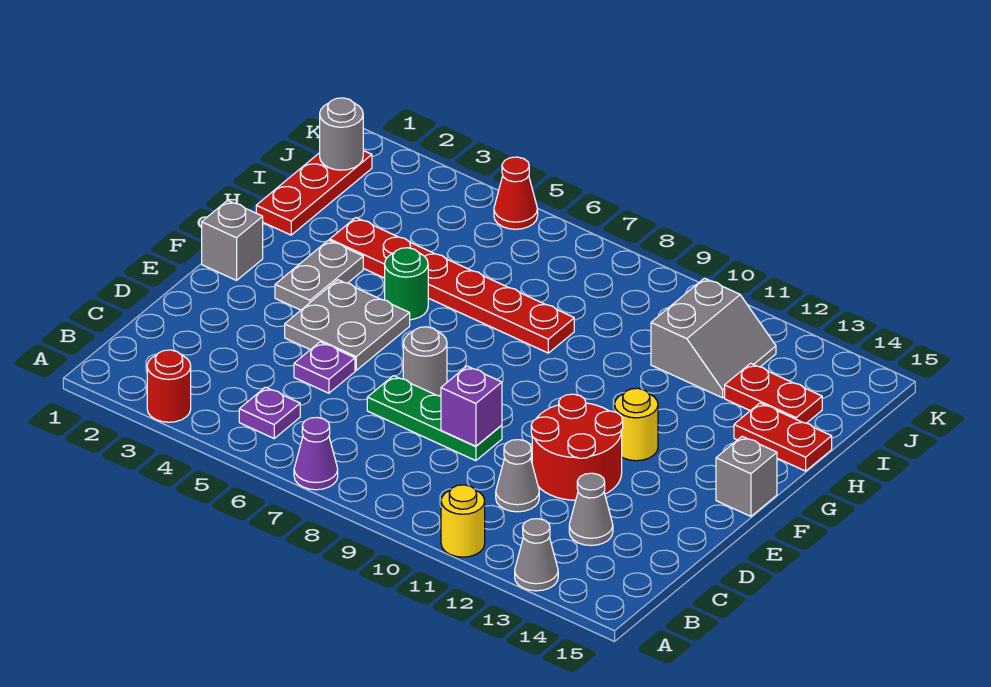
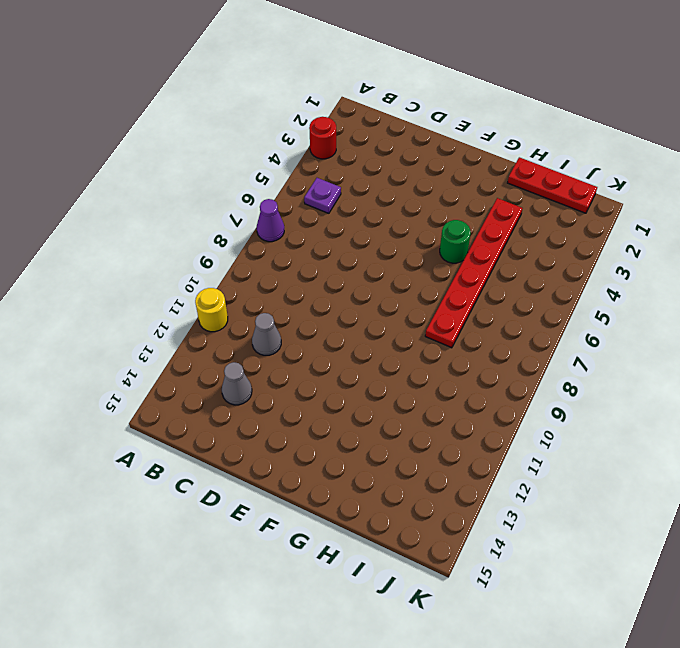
none -> grey cone A13 level 1
none -> purple plate D5 level 1
none -> green plate D7:D9 level 1

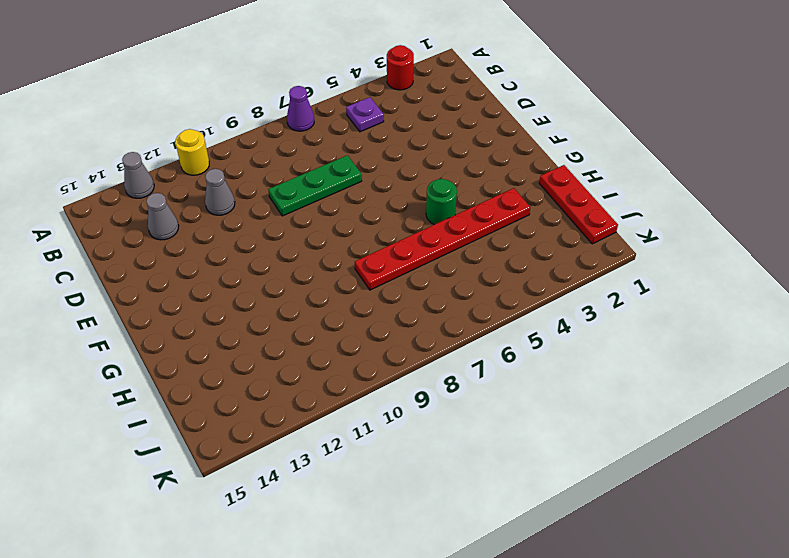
none -> purple plate D5 level 1
none -> red round brick D11:E12 level 1
none -> grey plate E4:F5 level 1

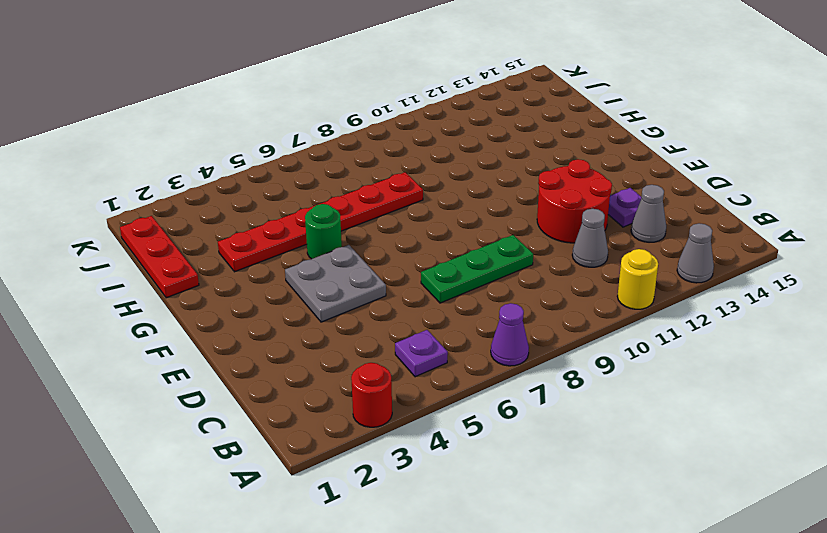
purple plate D13 level 1 -> purple plate D5 level 1
none -> grey round brick E7 level 1
none -> grey brick F1 level 1
none -> grey plate F3:G3 level 1

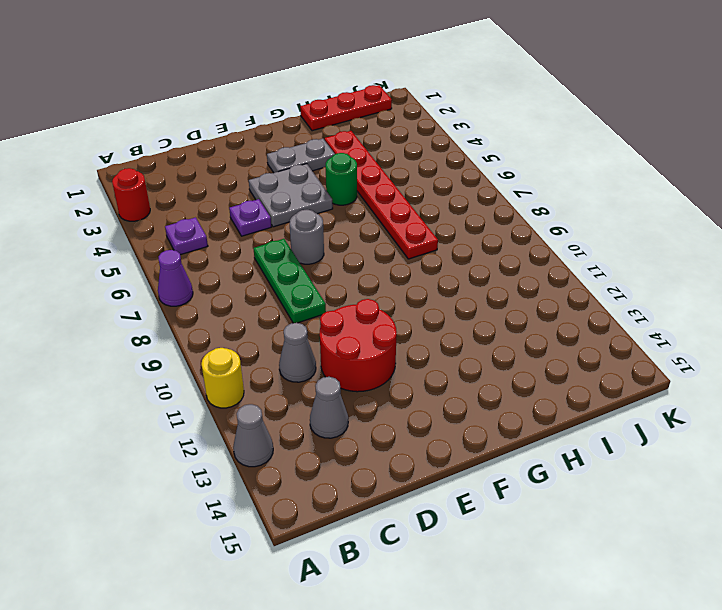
none -> grey brick F1 level 1
none -> yellow round brick F12 level 1
none -> grey brick F15 level 1

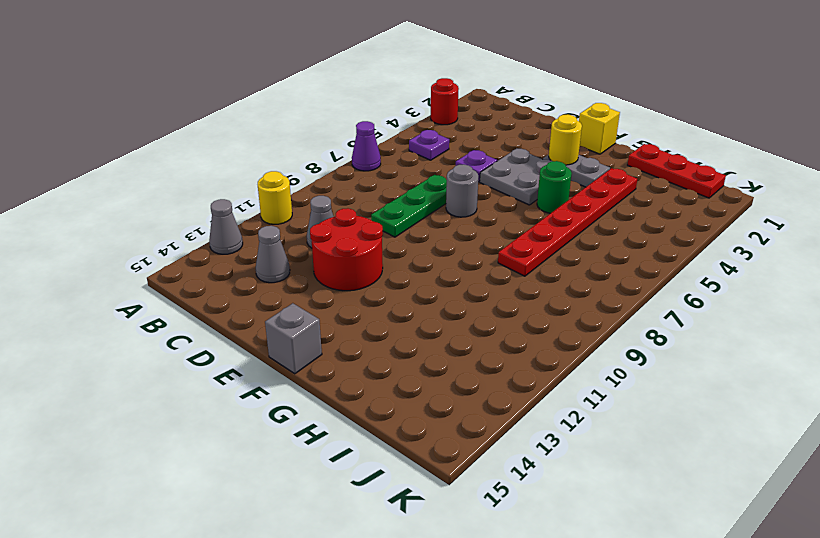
yellow brick F1 level 1 -> grey brick F1 level 1
yellow round brick F3 level 2 -> yellow round brick F12 level 1
none -> red plate H14:H15 level 1
none -> grey slope I11:J12 level 1 top 11
none -> red plate I13:I14 level 1

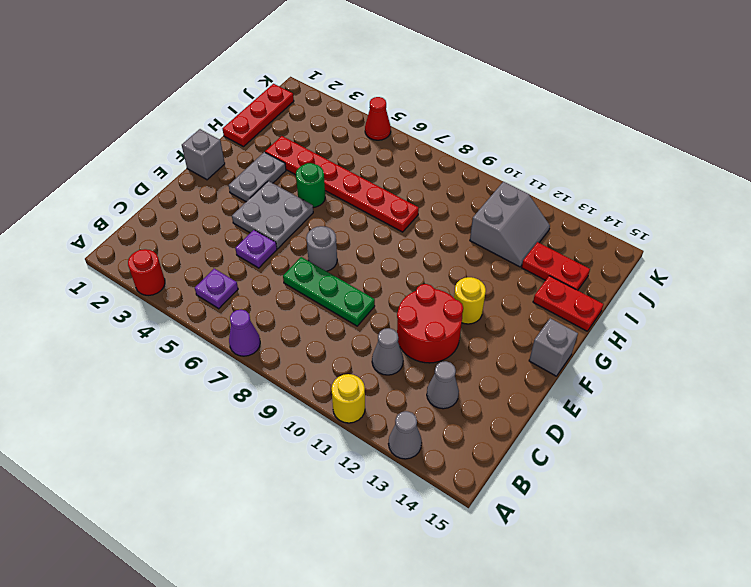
none -> purple brick D9 level 2
none -> grey round brick J1 level 2

